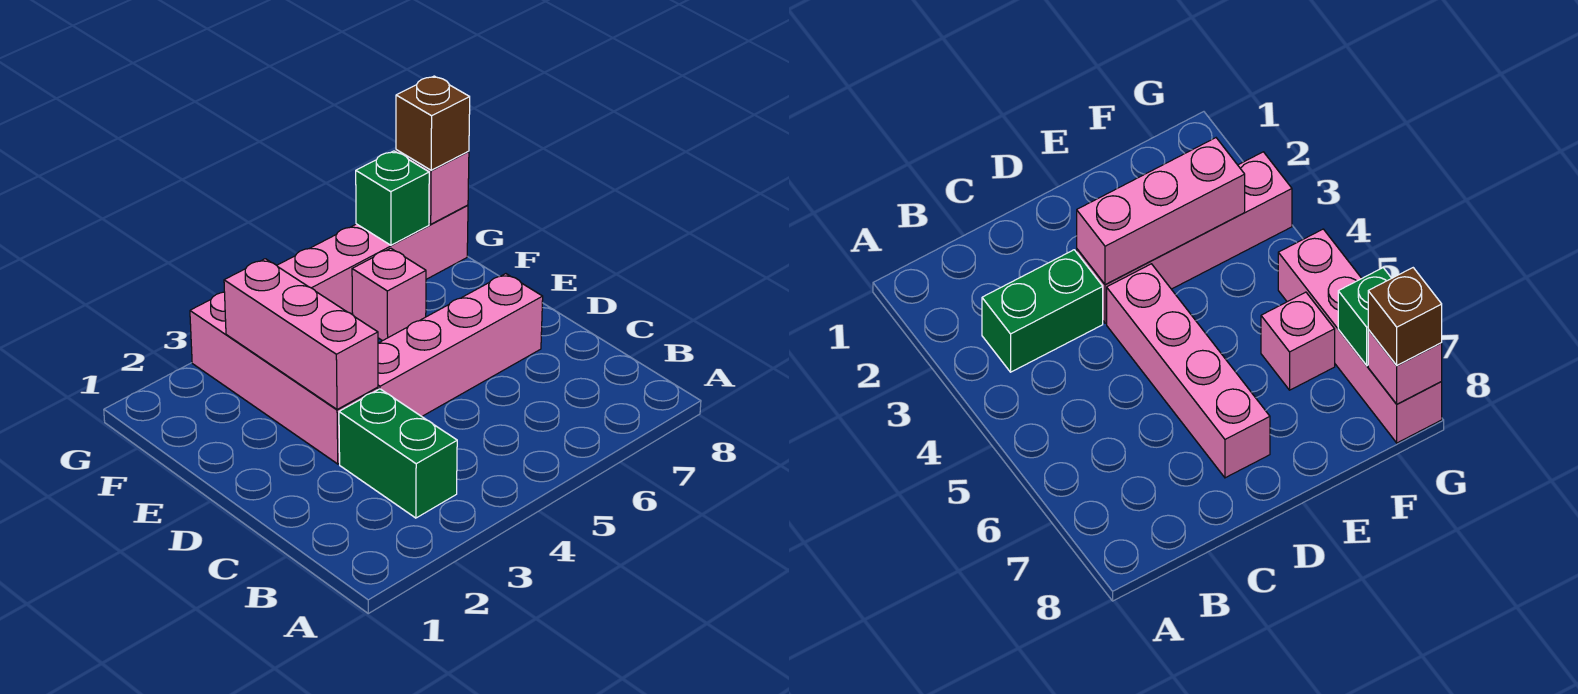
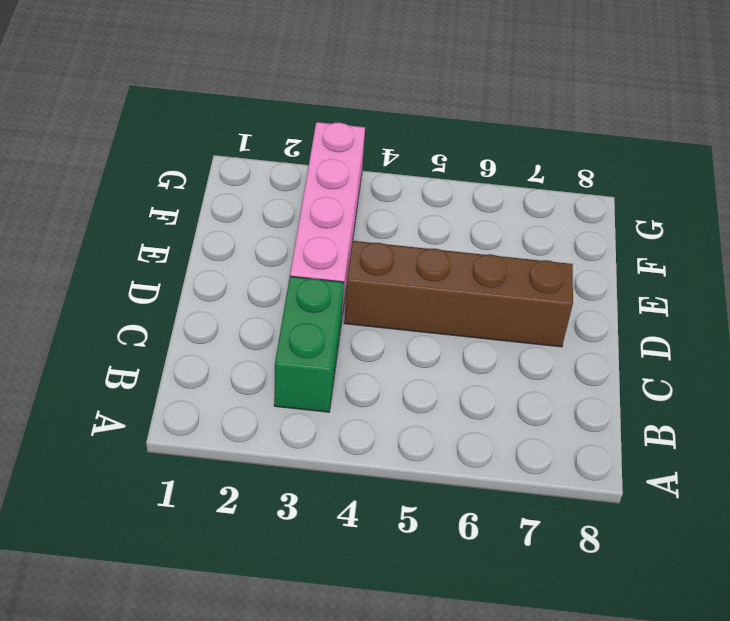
brown brick D4:D7 level 1 -> pink brick D4:D7 level 1
none -> pink brick F6 level 1
none -> pink brick G5:G8 level 1

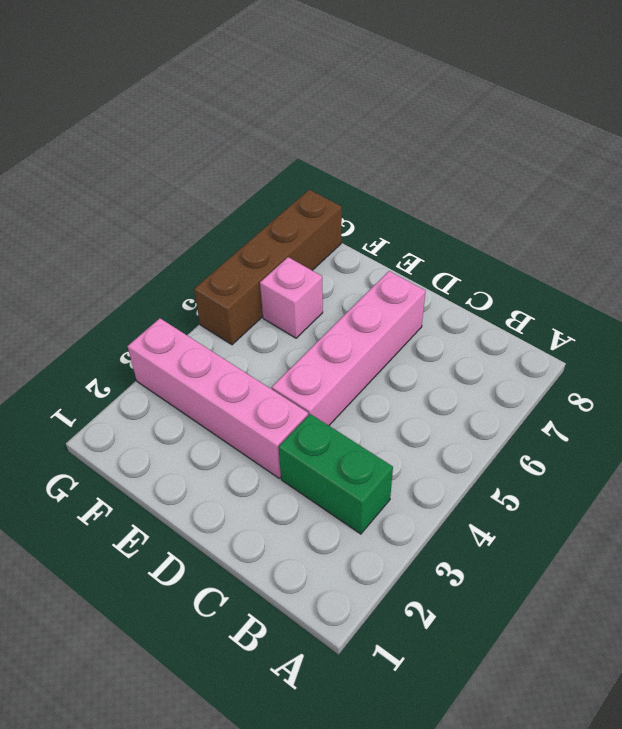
brown brick G5:G8 level 1 -> pink brick G5:G8 level 1
none -> pink brick D3:F3 level 2
none -> green brick G7 level 2

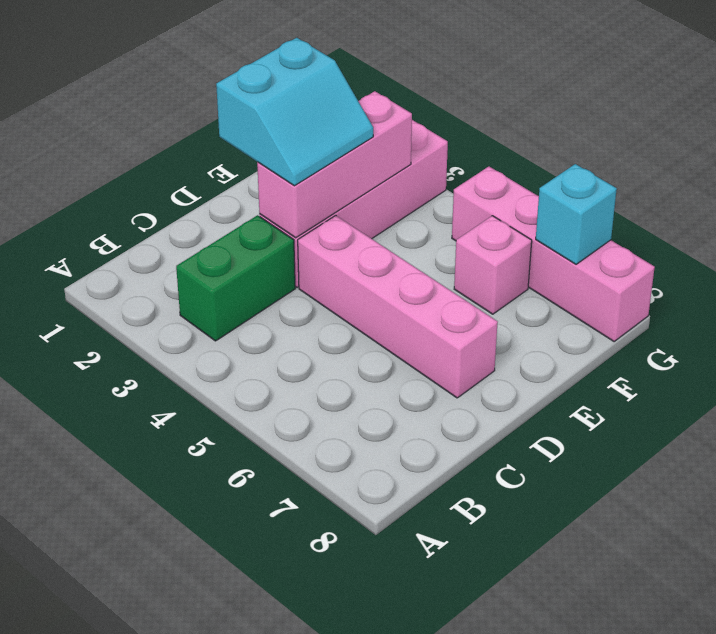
cyan slope D2:E3 level 3 top 2 -> none
cyan brick G7 level 2 -> green brick G7 level 2
none -> pink brick G8 level 2
none -> brown brick G8 level 3

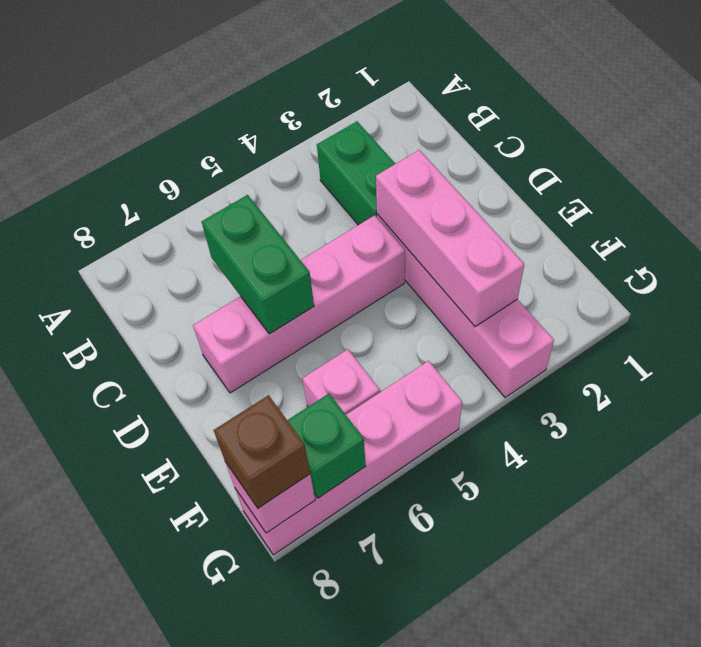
green brick C6:D6 level 2 -> none

